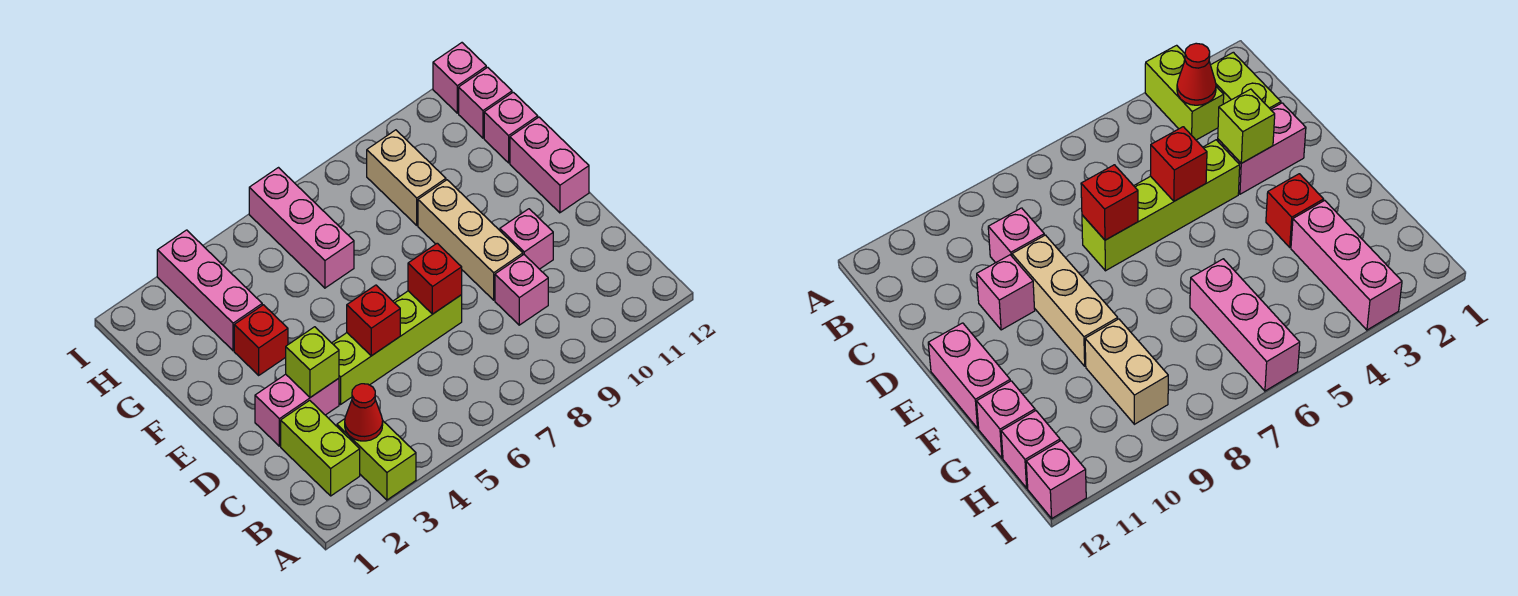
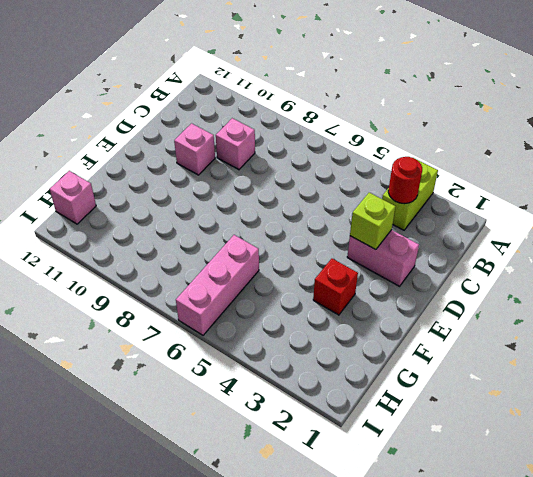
red round brick B3 level 2 -> red cone B3 level 2
none -> lime brick B2:C2 level 1
none -> lime brick D4:D7 level 1
none -> tan brick D9:F9 level 1

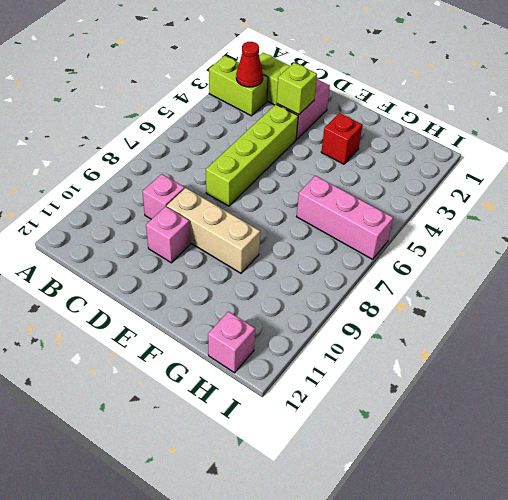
none -> pink brick E12:F12 level 1
none -> pink brick G3:I3 level 1
none -> tan brick G9:H9 level 1

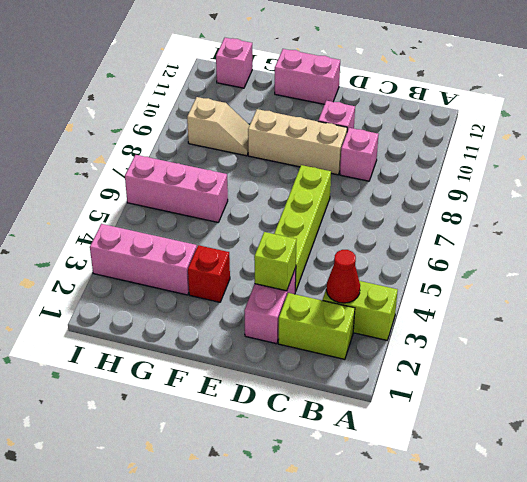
tan slope G9:H9 level 1 top H -> tan brick G9:H9 level 1
none -> pink brick G12 level 1
none -> pink brick I12 level 1
none -> red brick D5 level 2

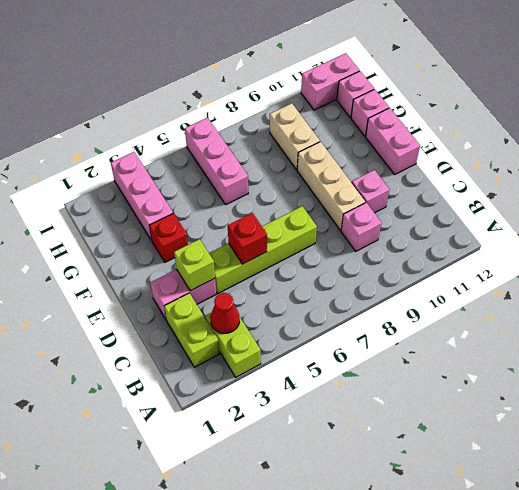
pink brick I11:I12 level 1 -> pink brick I12 level 1
none -> red brick D7 level 2

